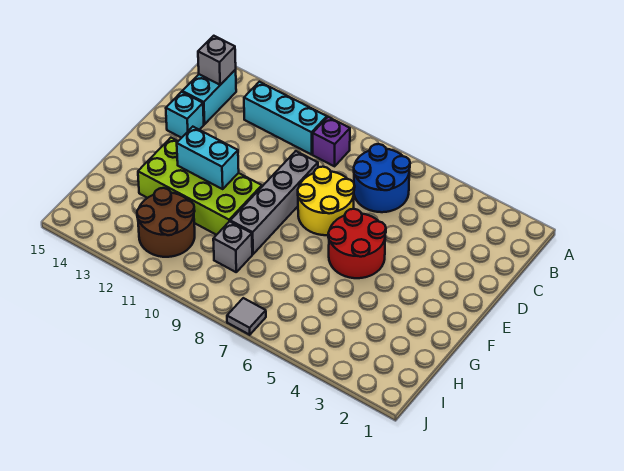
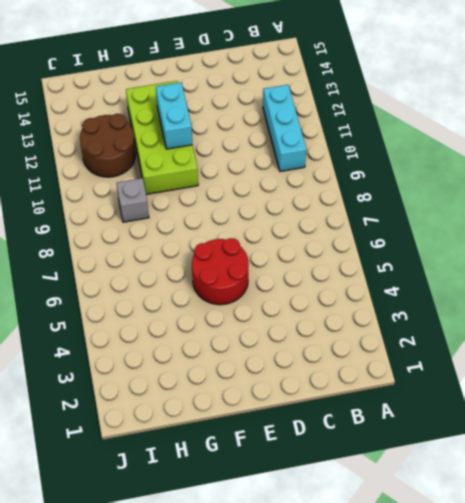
none -> blue round brick B6:C7 level 1
none -> purple brick B9 level 1
none -> cyan brick B14:C14 level 1

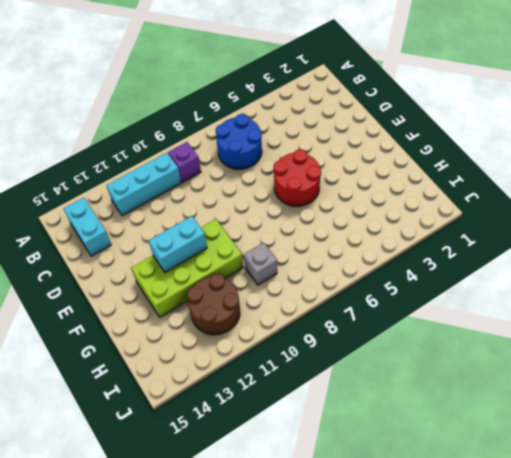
none -> yellow round brick D7:E8 level 1
none -> grey brick D9:G9 level 1
none -> cyan brick D14 level 1

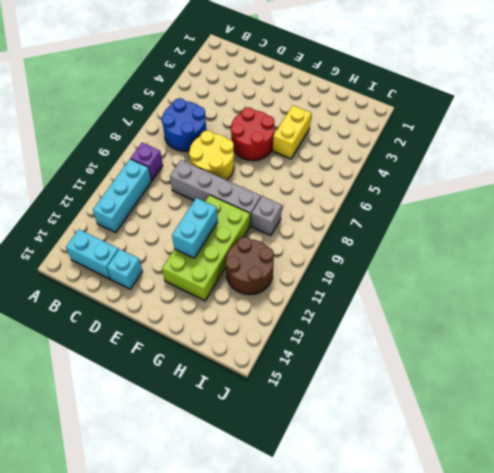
yellow brick G4:G5 level 1 -> none
none -> grey tile J7 level 1
none -> grey brick B14 level 2

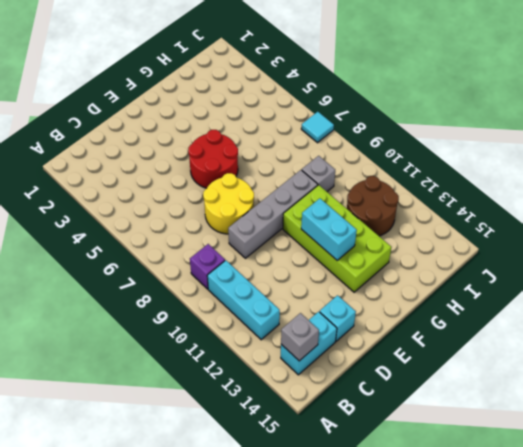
cyan tile J7 level 1 -> grey tile J7 level 1
none -> blue round brick B6:C7 level 1

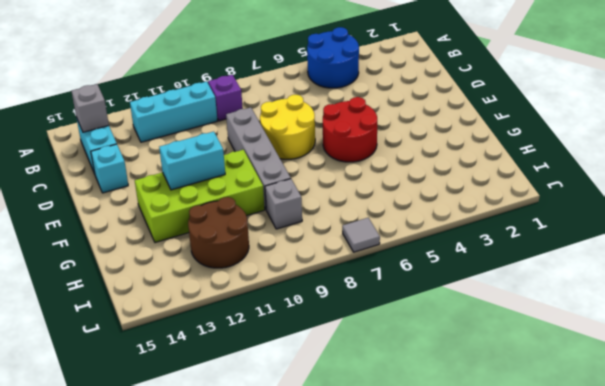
blue round brick A4:B5 level 1 -> blue round brick B6:C7 level 1

